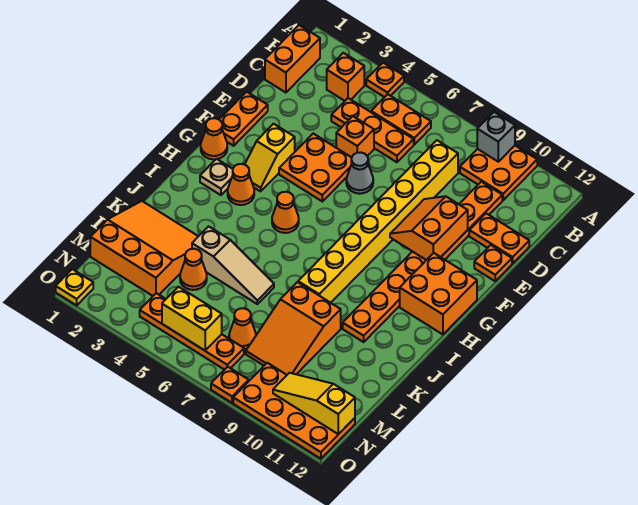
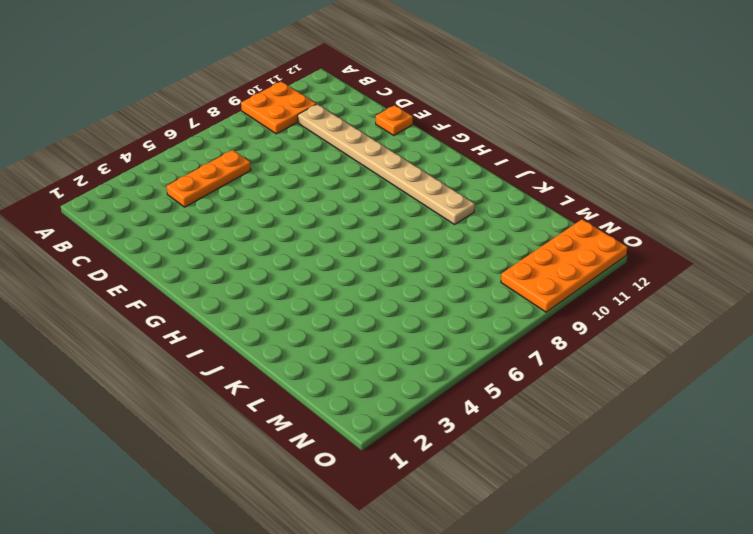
tan plate C10:J10 level 1 -> orange plate C10:J10 level 1
none -> orange plate A4 level 1
none -> orange brick B1:C1 level 1
none -> orange brick B3 level 1
none -> orange plate B5:B6 level 1

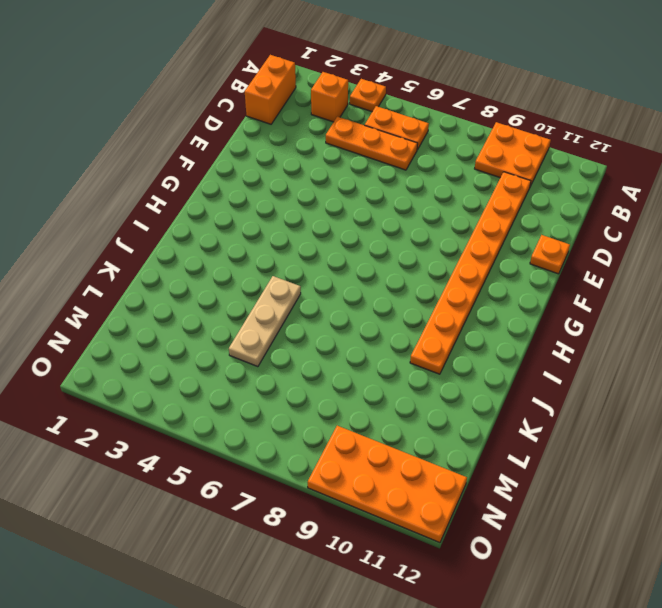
tan plate J5:L5 level 1 -> tan slope K4:K6 level 1 top 4
none -> yellow brick C8:J8 level 1
none -> orange brick D5 level 1
none -> orange plate D11:D12 level 1
none -> orange plate E1:F1 level 1

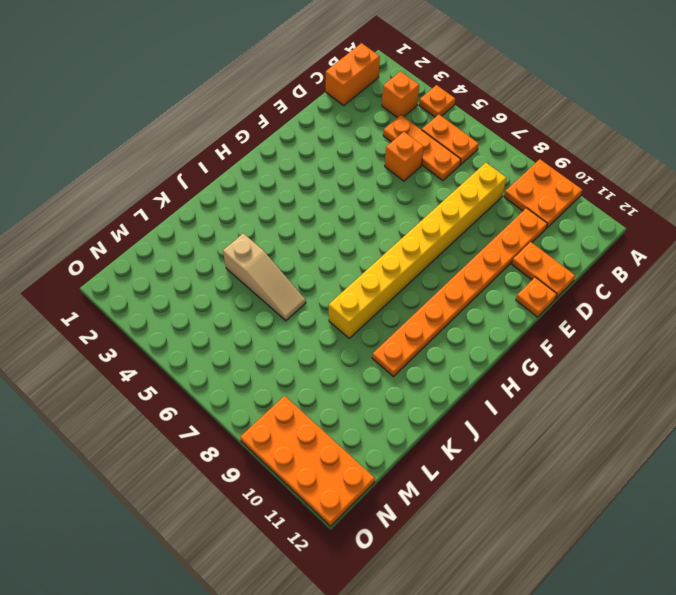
none -> orange plate E1:F1 level 1
none -> orange plate E4:F5 level 1
none -> grey cone E6 level 1
none -> yellow slope F3:G3 level 1 top F

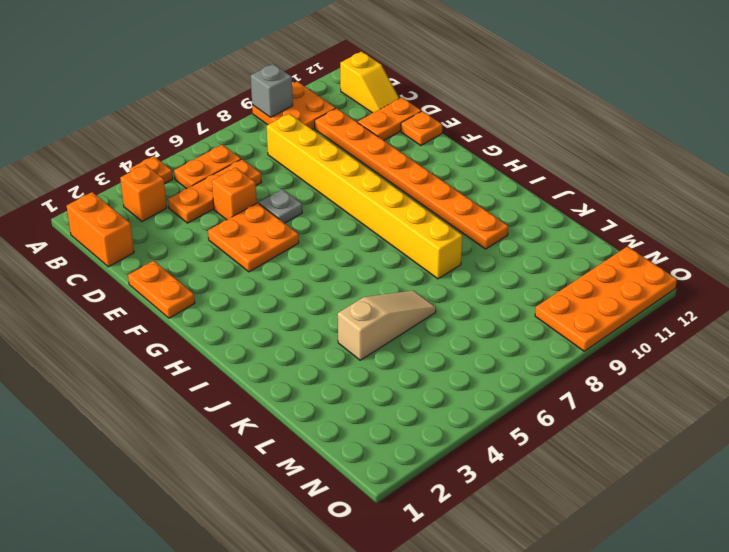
yellow slope B12:C12 level 1 top B -> yellow slope F3:G3 level 1 top F
grey plate E6 level 1 -> grey cone E6 level 1
none -> orange cone G1 level 1
none -> orange brick G11:H12 level 1
none -> tan plate H2 level 1
none -> orange cone H3 level 1

